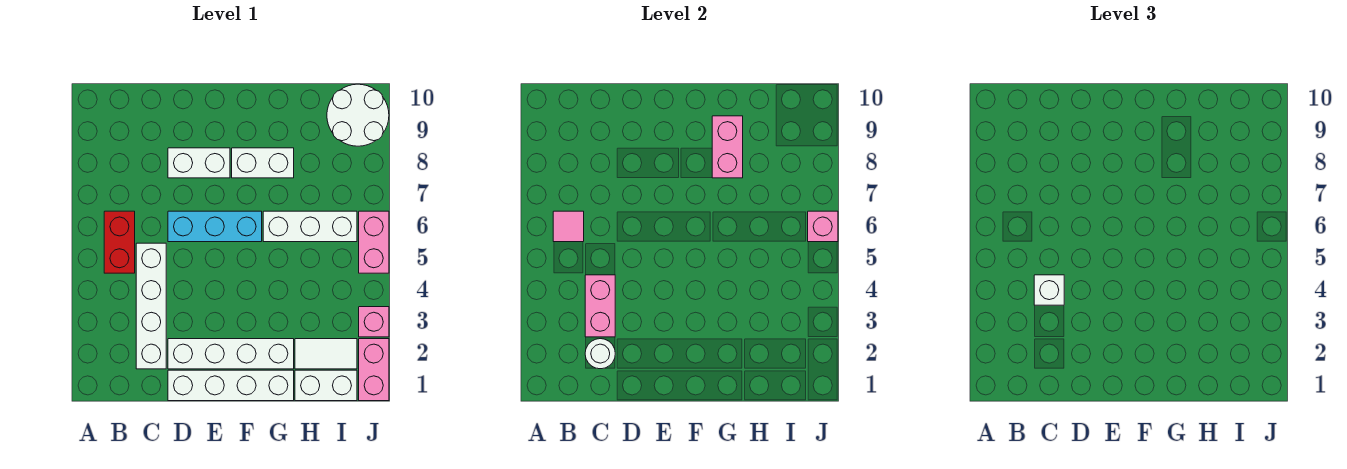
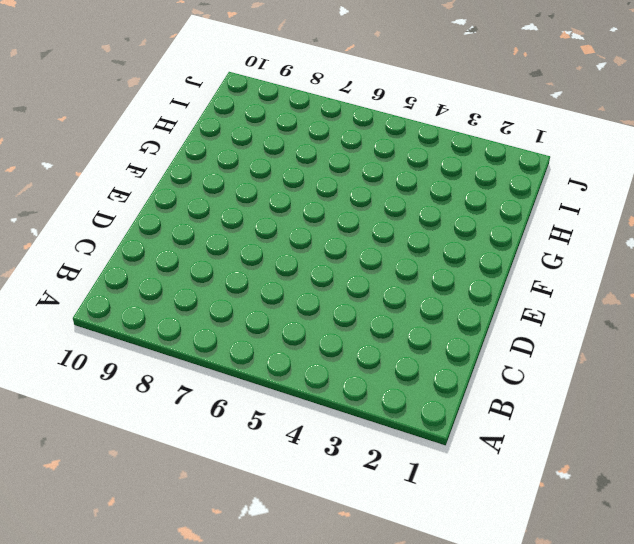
none -> red brick B5:B6 level 1
none -> white brick C2:C5 level 1
none -> white brick D1:G1 level 1

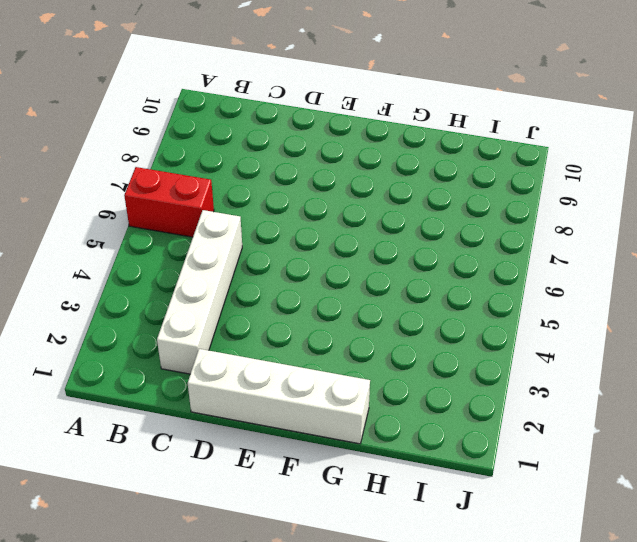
red brick A6:B6 level 1 -> red brick B5:B6 level 1
none -> white brick D2:G2 level 1
none -> cyan brick D6:F6 level 1
none -> white brick D8:E8 level 1

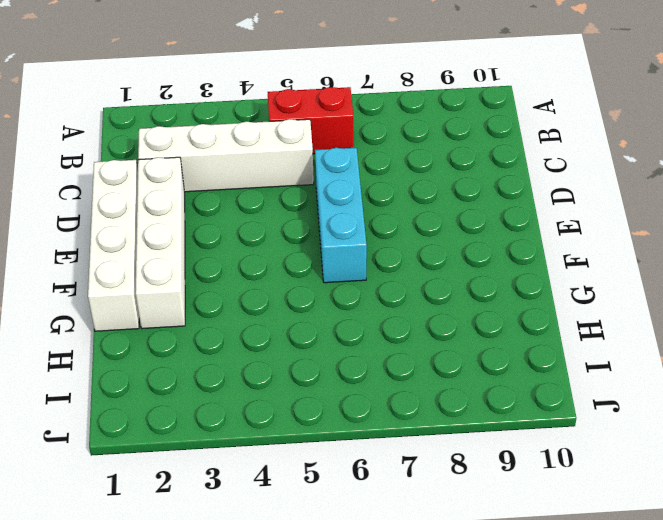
none -> white brick D8:E8 level 1
none -> white brick F8:G8 level 1
none -> white brick G6:I6 level 1

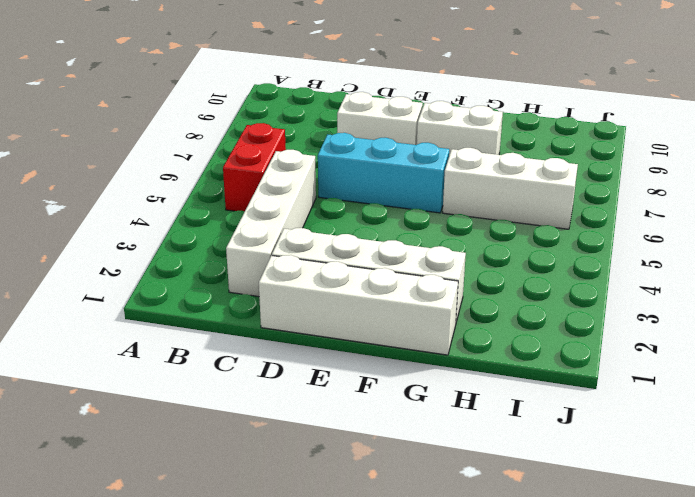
none -> white brick H1:I1 level 1
none -> white tile H2:I2 level 1
none -> white round brick I9:J10 level 1

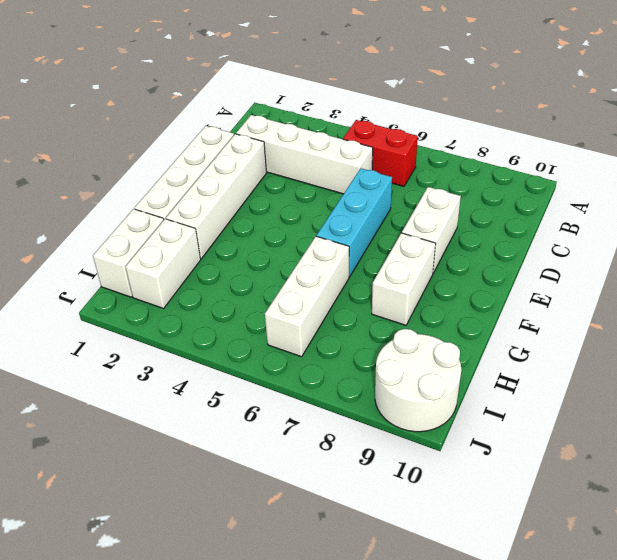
white brick H2:I2 level 1 -> white tile H2:I2 level 1
none -> pink brick J1:J2 level 1
none -> pink brick J3 level 1
none -> pink brick J5:J6 level 1

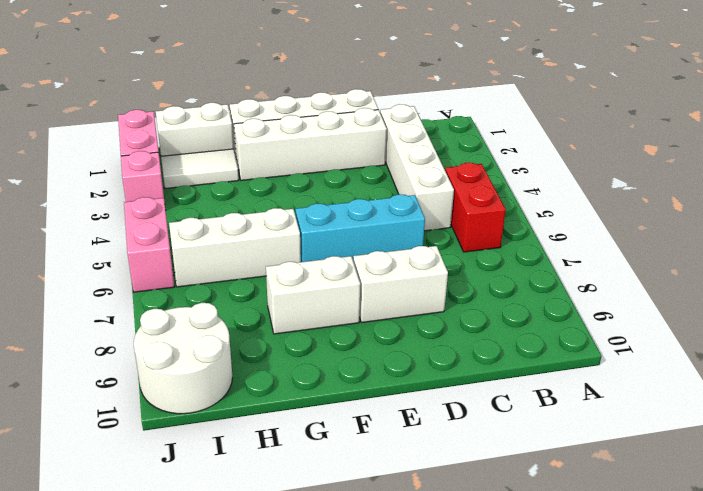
none -> pink tile B6 level 2
none -> white round brick C2 level 2
none -> pink brick C3:C4 level 2

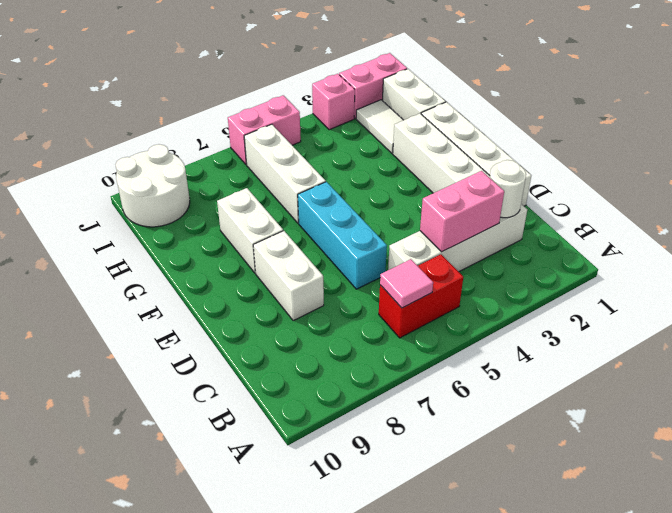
none -> pink brick G8:G9 level 2
none -> pink brick J6 level 2
none -> white brick C4 level 3

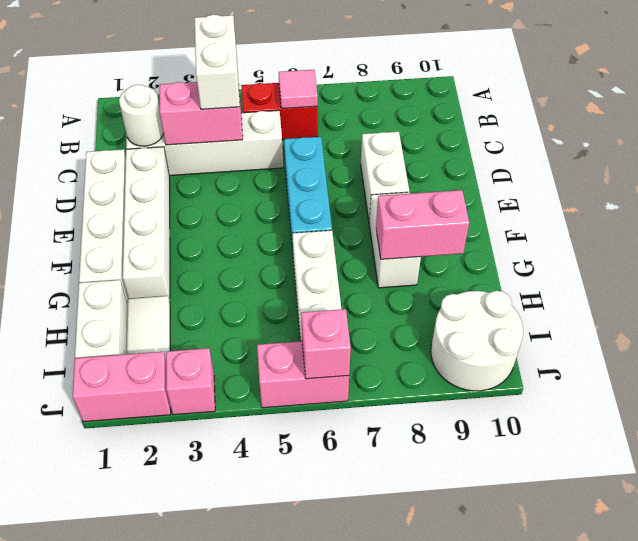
white brick B4:C4 level 3 -> white brick C4 level 3

